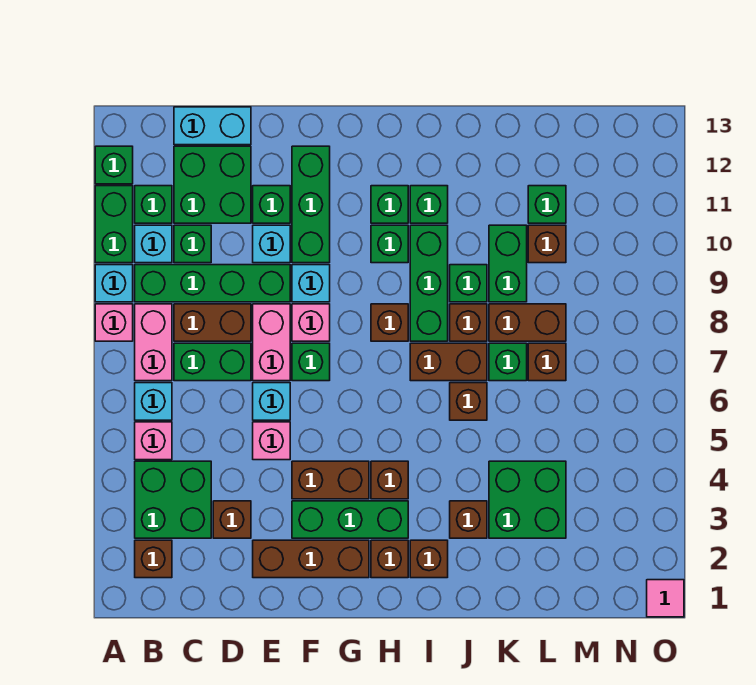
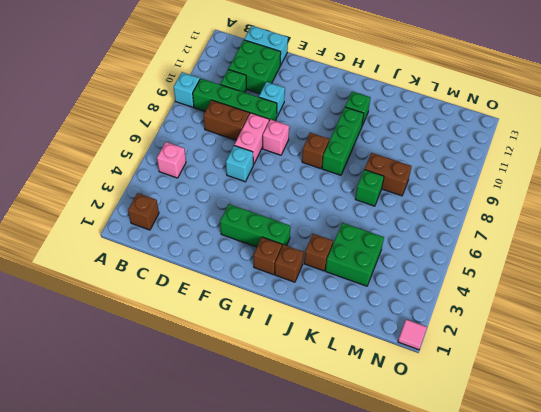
none -> pink brick A8 level 1
none -> green brick A10:A11 level 1
none -> green brick A12 level 1
none -> green brick B3:C4 level 1

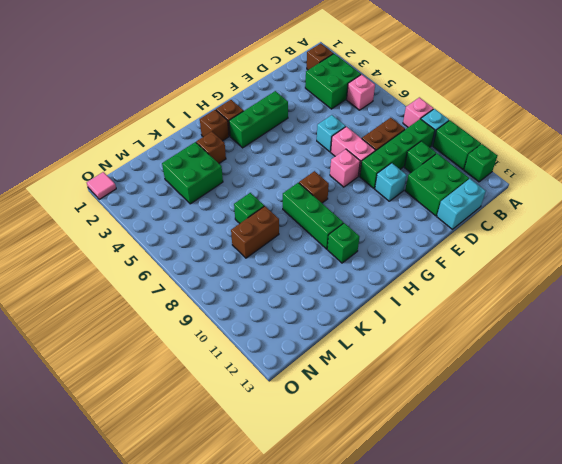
none -> cyan brick B6 level 1
none -> pink brick B7:B8 level 1
none -> cyan brick B10 level 1
none -> green brick B11 level 1

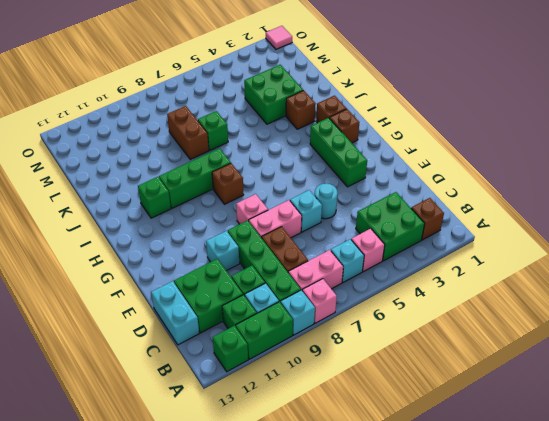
cyan round brick E5 level 1 -> pink brick E5 level 1
none -> green brick C7:D7 level 1
none -> brown brick D3 level 1
none -> brown brick E2:G2 level 1
none -> green brick E11 level 1

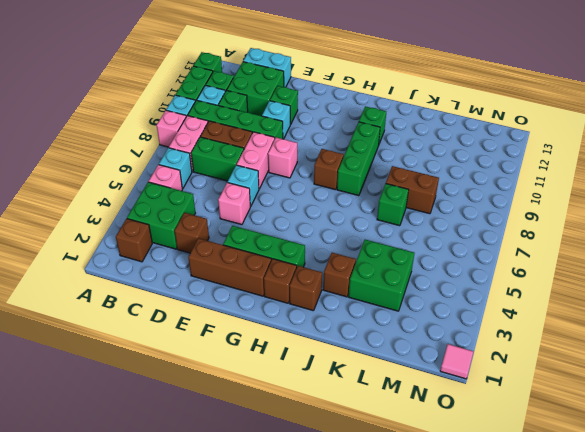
none -> brown brick F4:G4 level 1
none -> green brick F7 level 1
none -> cyan brick F9 level 1
none -> green brick F10:F12 level 1

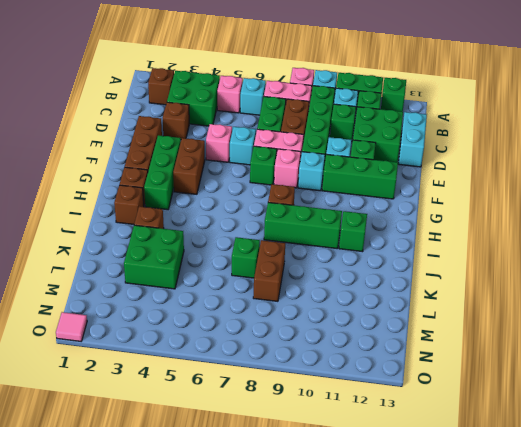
none -> brown brick H4 level 1
none -> green brick H10 level 1
none -> green brick H11 level 1
none -> brown brick I7:J7 level 1

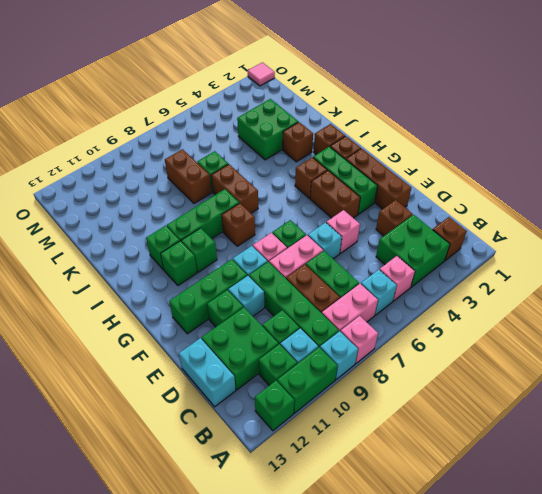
none -> brown brick J6 level 1
none -> brown brick J8 level 1
none -> green brick J9 level 1
none -> green brick K9:K10 level 1

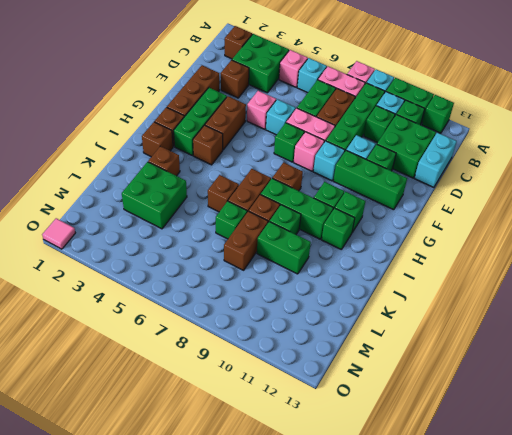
none -> brown brick L7 level 1
none -> brown brick L10 level 1
none -> green brick L11 level 1

